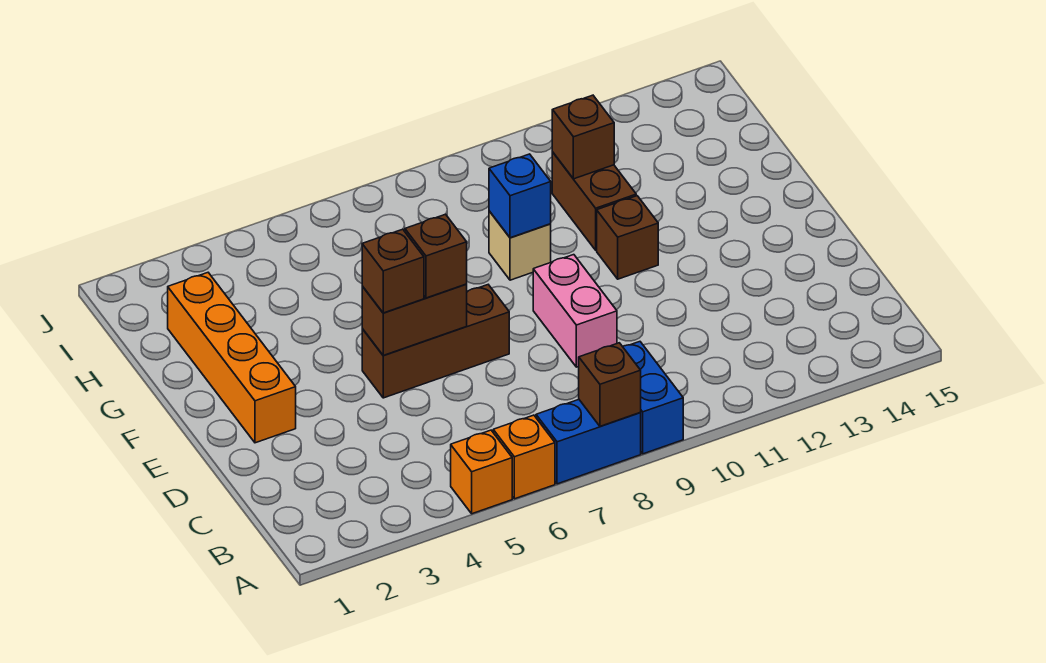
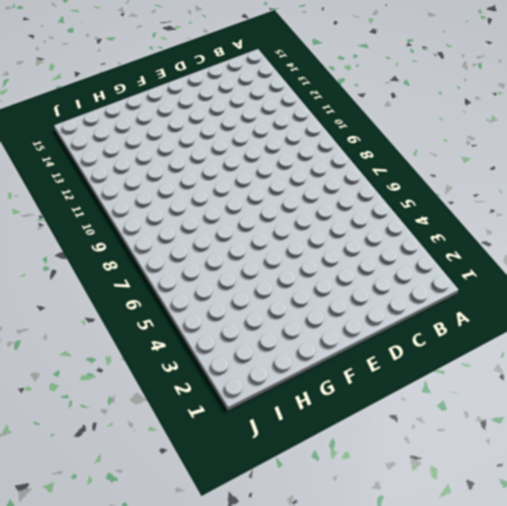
none -> orange brick A5 level 1
none -> orange brick A6 level 1
none -> blue brick A7:A8 level 1

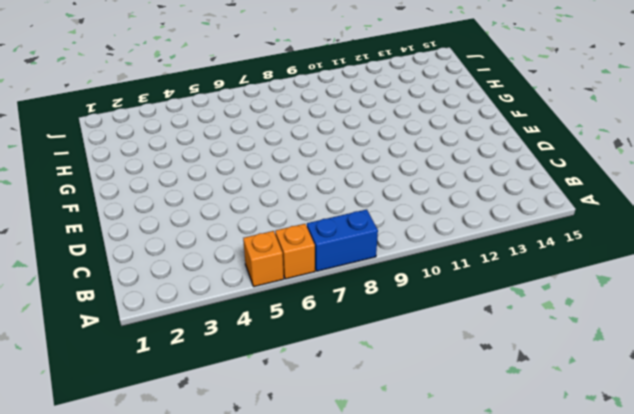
none -> blue brick A9:B9 level 1
none -> pink brick D9:E9 level 1
none -> orange brick E2:H2 level 1

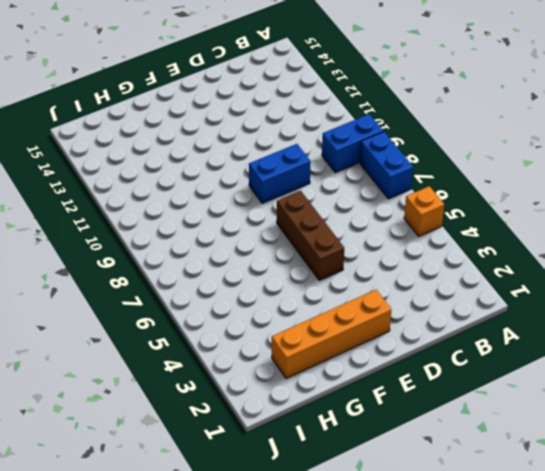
blue brick D9:E9 level 1 -> pink brick D9:E9 level 1
none -> orange brick A6 level 1
none -> brown brick F11 level 1
none -> tan brick G9 level 1

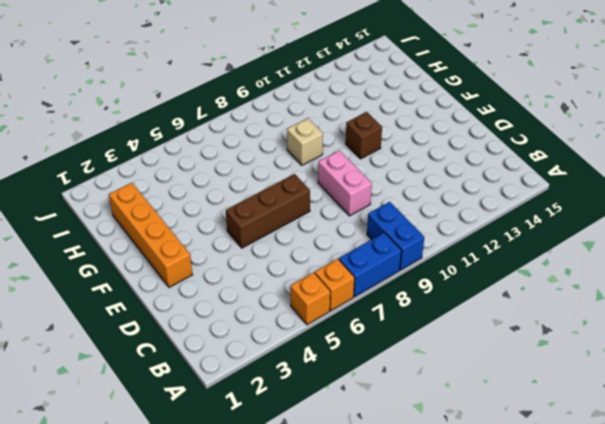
none -> brown brick G11:H11 level 1
none -> brown brick A8 level 2
none -> brown brick E5:E6 level 2

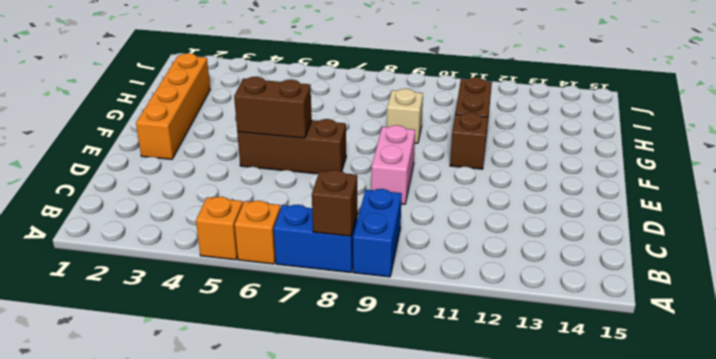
none -> blue brick G9 level 2
none -> brown brick H11 level 2
none -> brown brick E5 level 3

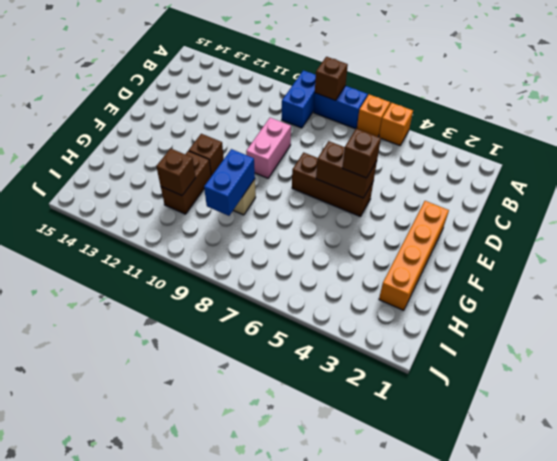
blue brick G9:H9 level 2 -> blue brick G9 level 2
none -> brown brick E6 level 3

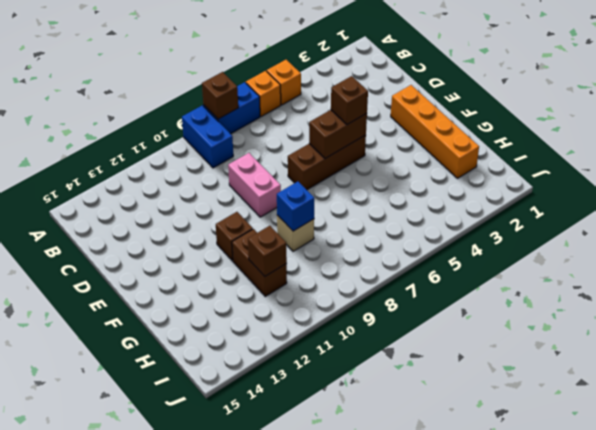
none -> brown brick E6 level 3

